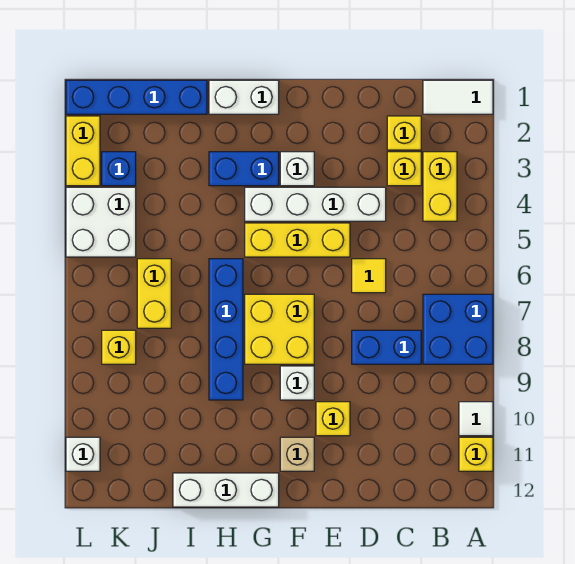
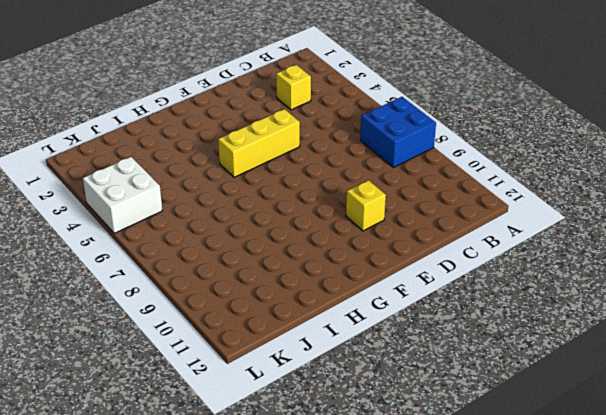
none -> white tile A1:B1 level 1
none -> white tile A10 level 1
none -> yellow brick A11 level 1

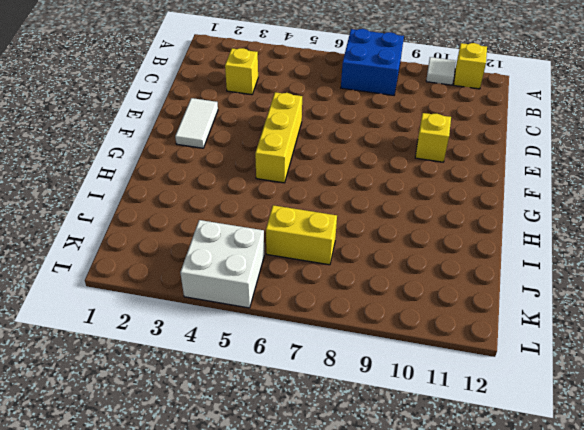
white tile E2:F2 level 1 -> white tile A1:B1 level 1
none -> yellow brick B3:B4 level 1
none -> yellow brick C2 level 1
none -> blue brick C8:D8 level 1

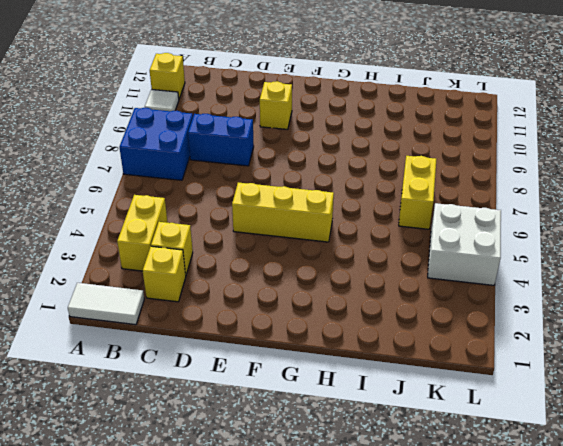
none -> white brick D4:G4 level 1
none -> yellow tile D6 level 1
none -> white brick F3 level 1

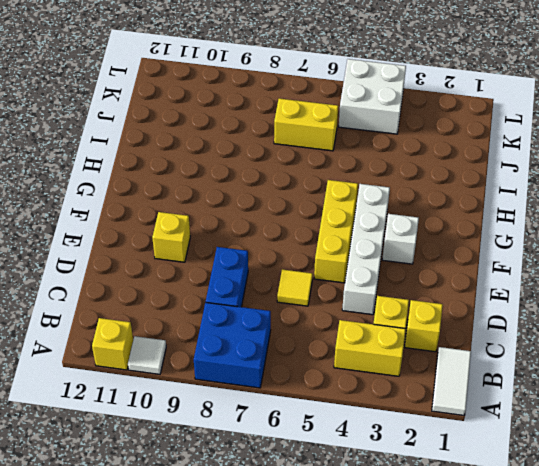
none -> yellow brick F7:G8 level 1
none -> white brick F9 level 1
none -> tan brick F11 level 1

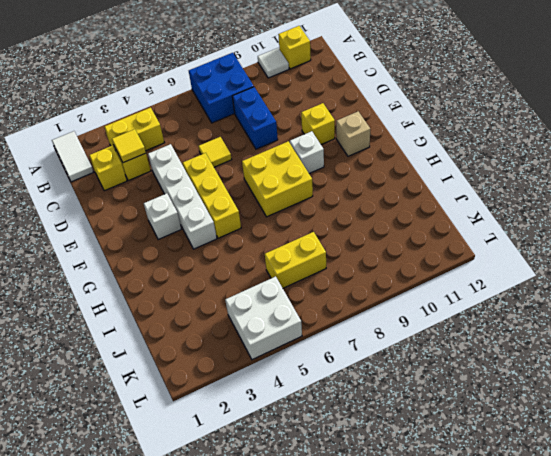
yellow tile C3 level 2 -> none
none -> white brick G1:H1 level 1
none -> blue brick G3:H3 level 1
none -> white brick G12:I12 level 1

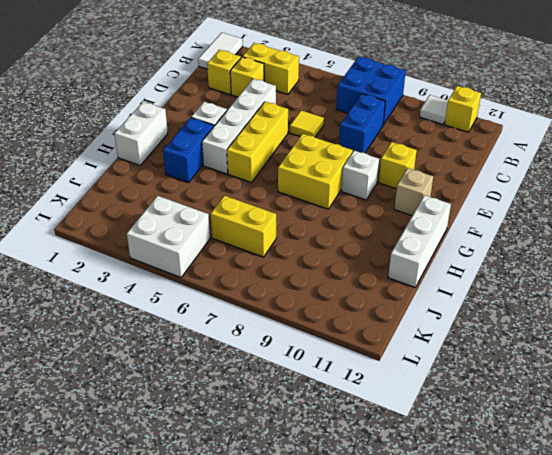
none -> blue brick H6:H9 level 1
none -> blue brick I1:L1 level 1
none -> blue brick K3 level 1

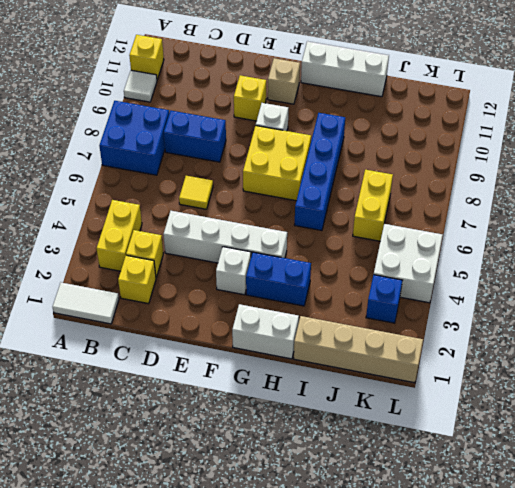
tan brick I1:L1 level 1 -> blue brick I1:L1 level 1
none -> yellow brick E5:G5 level 1
none -> yellow brick K8 level 1
none -> yellow brick L2:L3 level 1

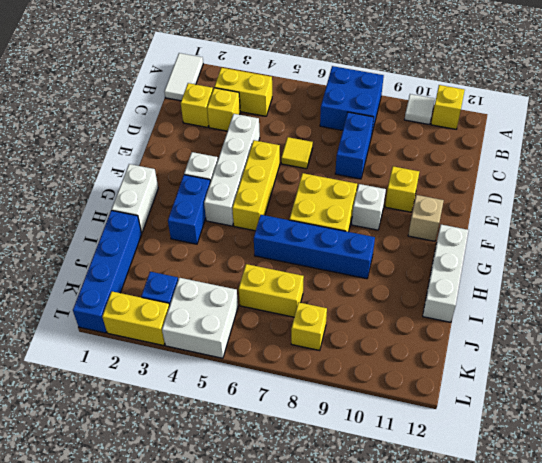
none -> white brick L11 level 1

